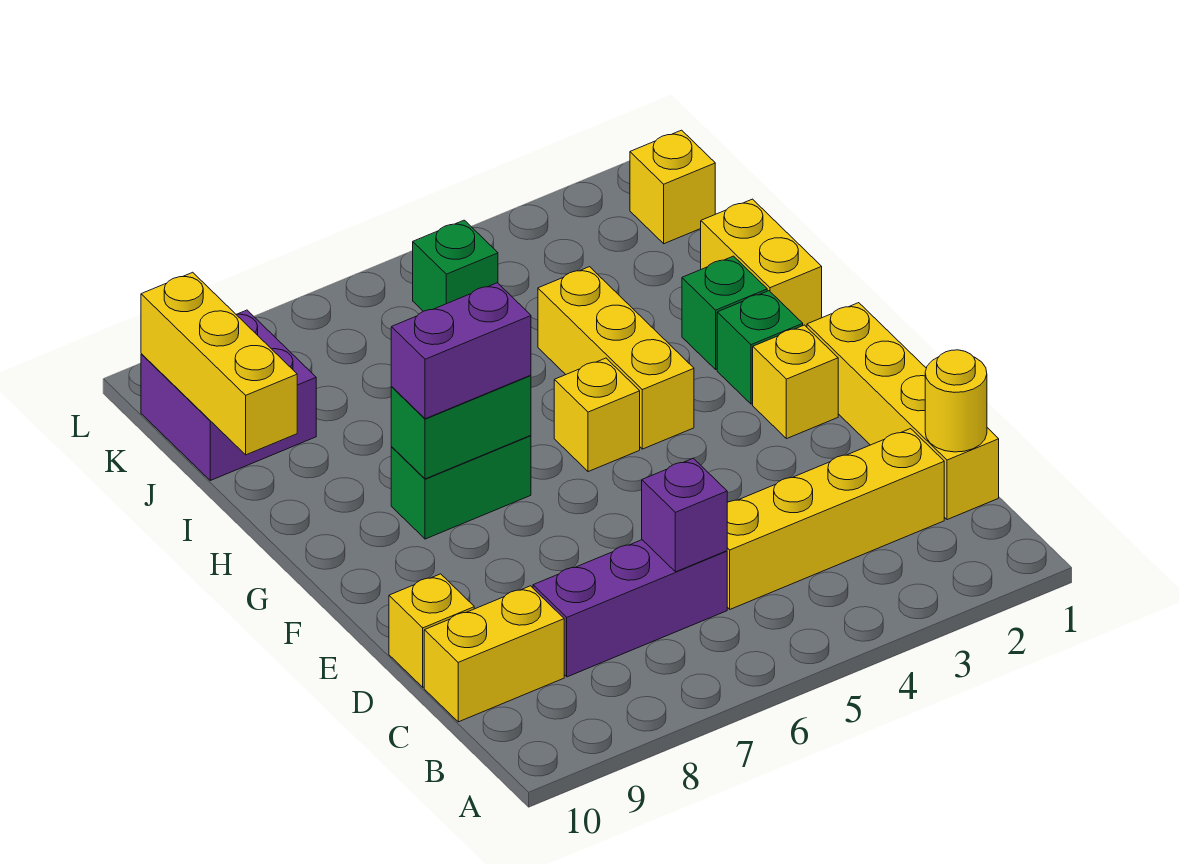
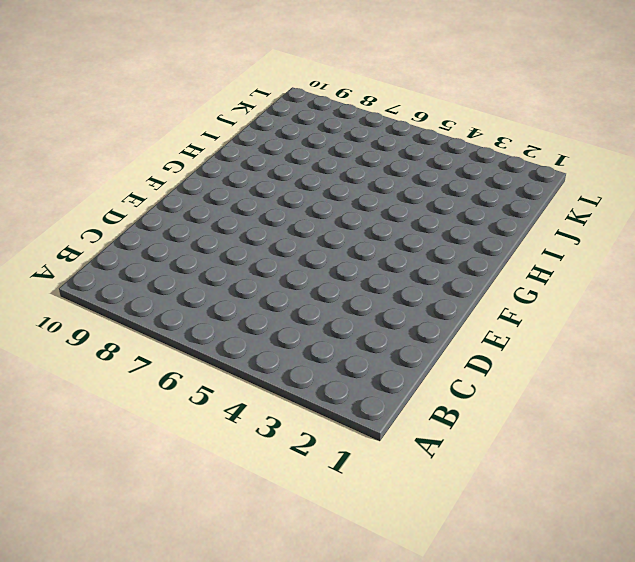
none -> yellow brick C1:F1 level 1
none -> yellow brick C2:C5 level 1
none -> purple brick C6:C8 level 1

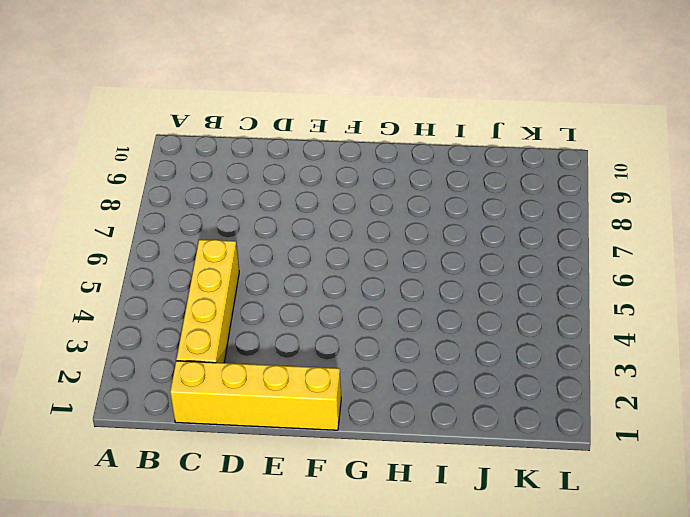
none -> purple brick C6:C8 level 1
none -> yellow brick C9:C10 level 1
none -> yellow brick D10 level 1

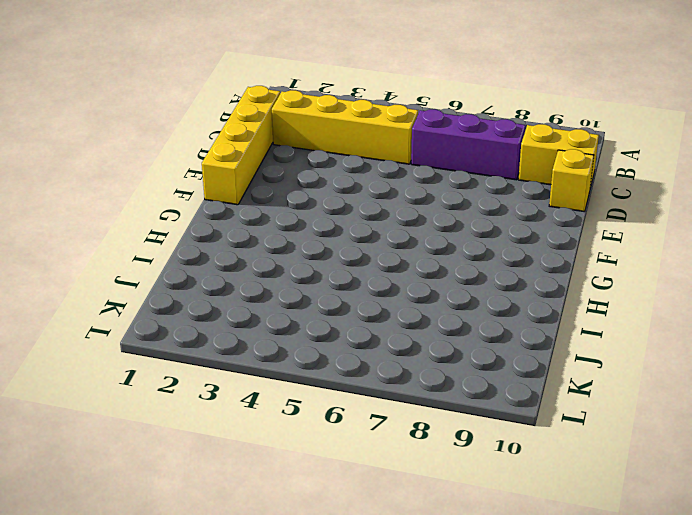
none -> yellow brick F2 level 1
none -> green brick G2 level 1
none -> yellow brick G4:I4 level 1

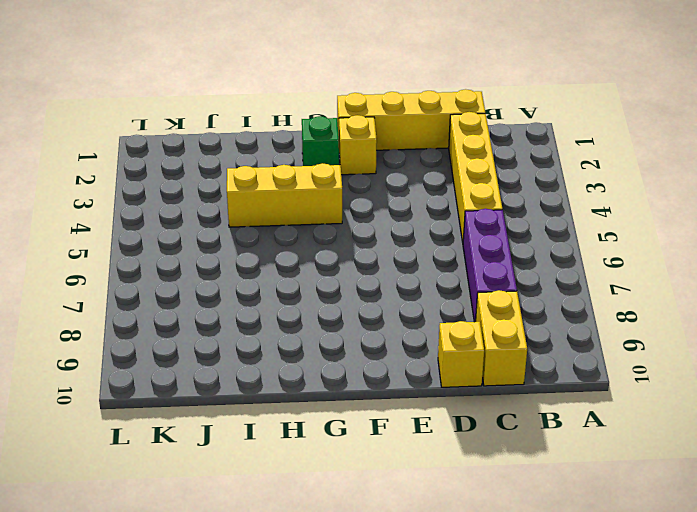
none -> yellow brick G5 level 1
none -> green brick G7:G8 level 1
none -> yellow brick H1:I1 level 1

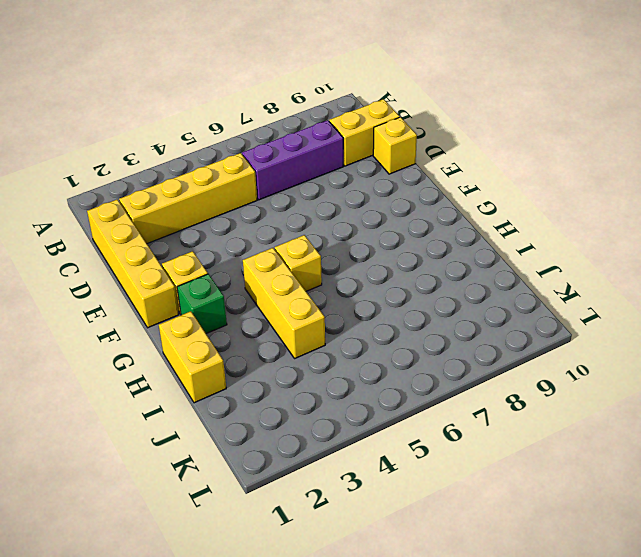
none -> green brick G7:G8 level 1
none -> green brick H2 level 1
none -> purple brick J9:K10 level 1

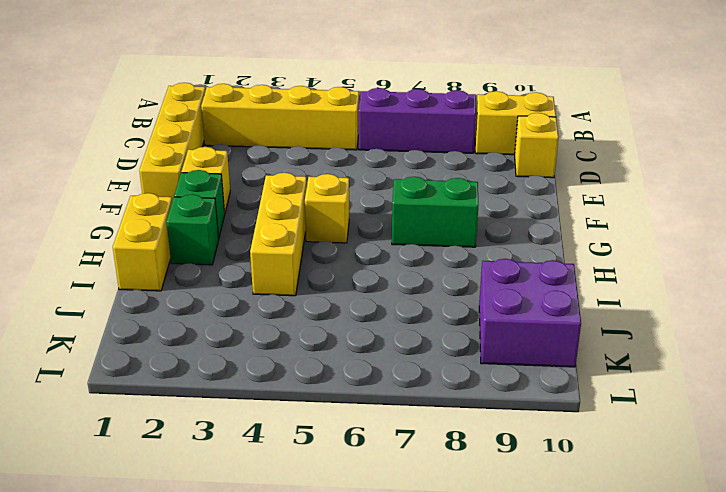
none -> yellow brick K1 level 1
none -> green brick K5 level 1
none -> yellow round brick C1 level 2

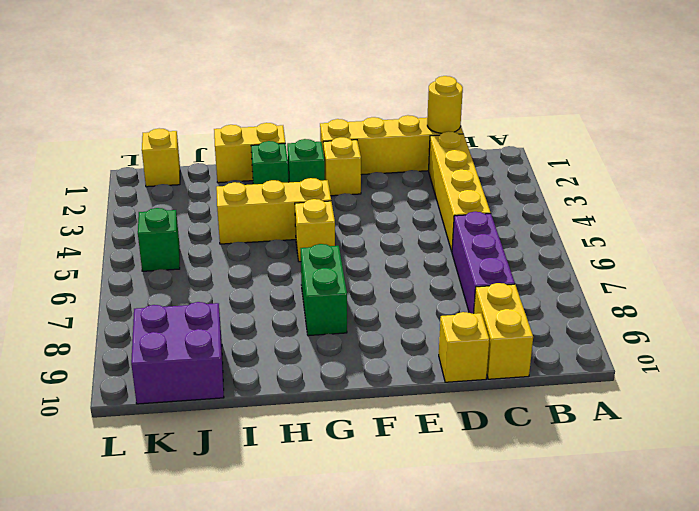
none -> purple brick C6 level 2
none -> green brick G7:G8 level 2
none -> yellow brick I10:K10 level 2

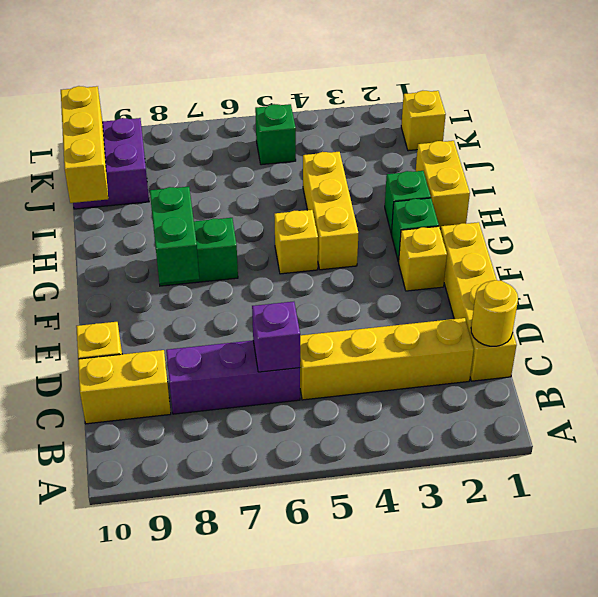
green brick F8:G8 level 2 -> green brick G7:G8 level 2
none -> purple brick G7:G8 level 3

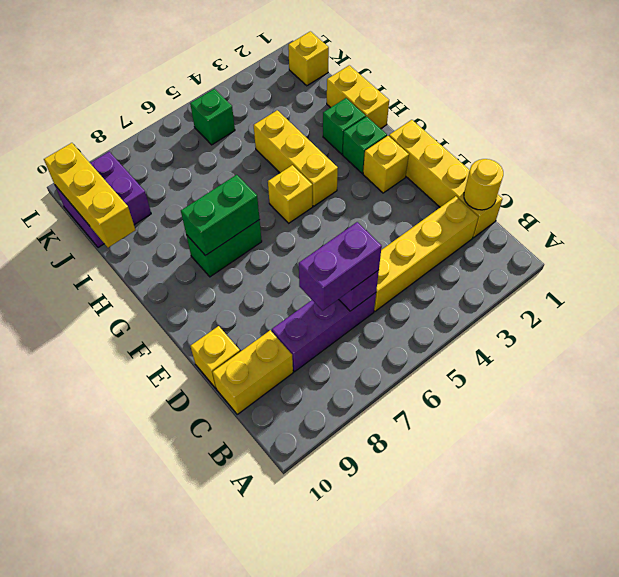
purple brick C6:C7 level 3 -> purple brick G7:G8 level 3

